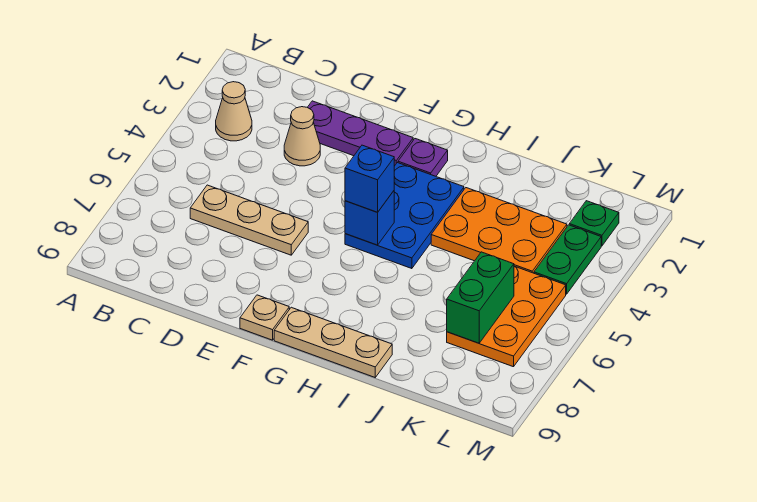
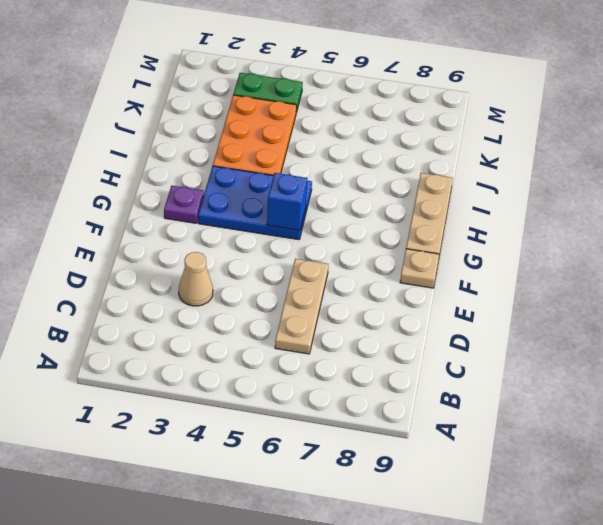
none -> tan cone B3 level 1
none -> purple plate D2:F2 level 1
none -> orange plate K5:L7 level 1

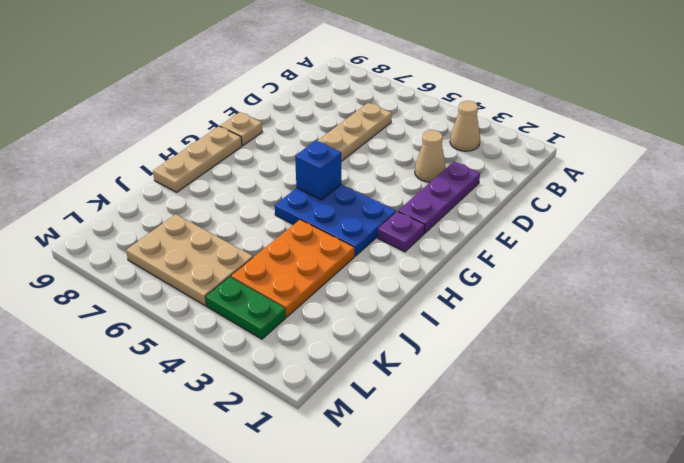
tan plate K5:L7 level 1 -> orange plate K5:L7 level 1
none -> green plate L2 level 1
none -> green brick K6:K7 level 2
none -> blue brick G5 level 3

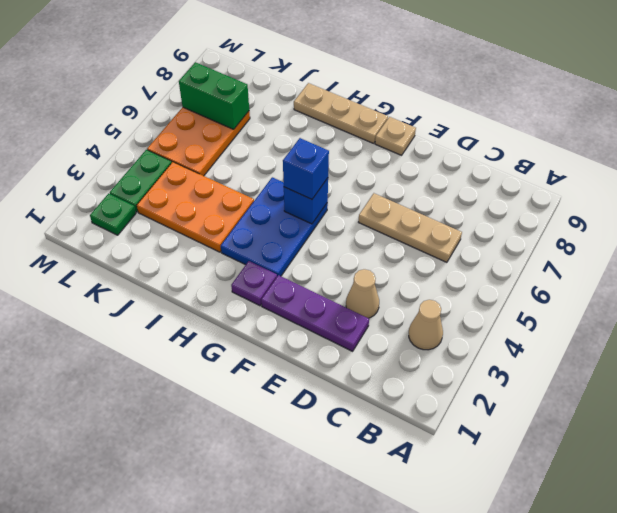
green brick K7:L7 level 2 -> green brick K6:K7 level 2

